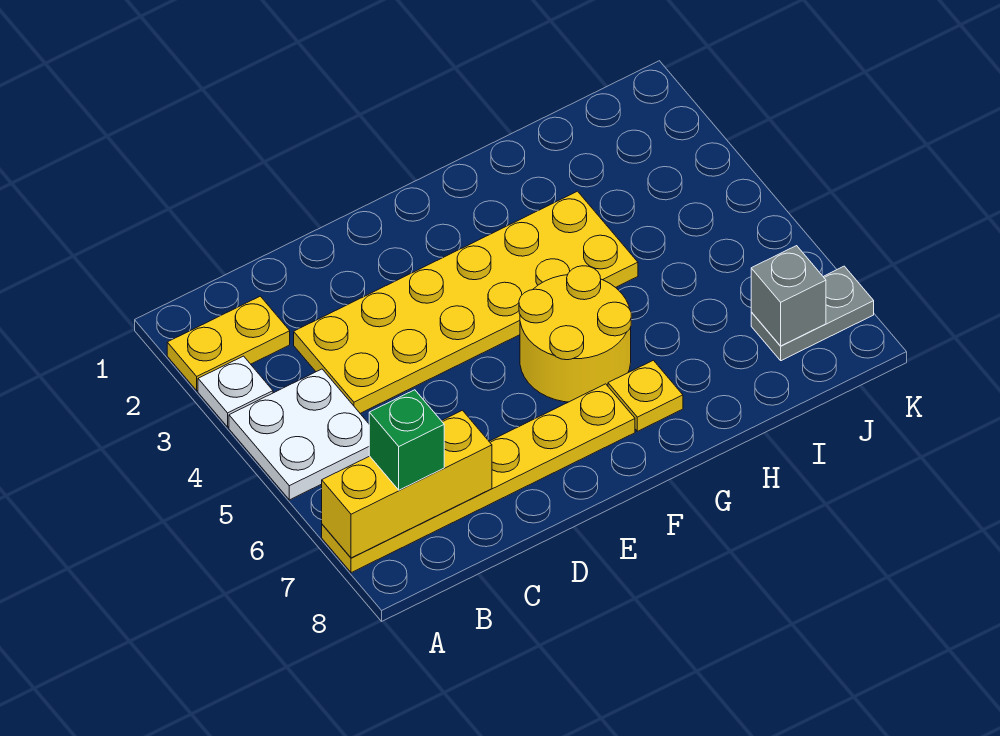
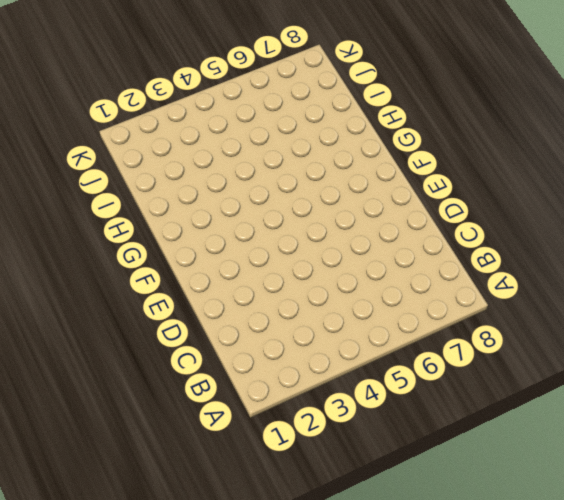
none -> yellow plate A2:B2 level 1
none -> white plate A3 level 1

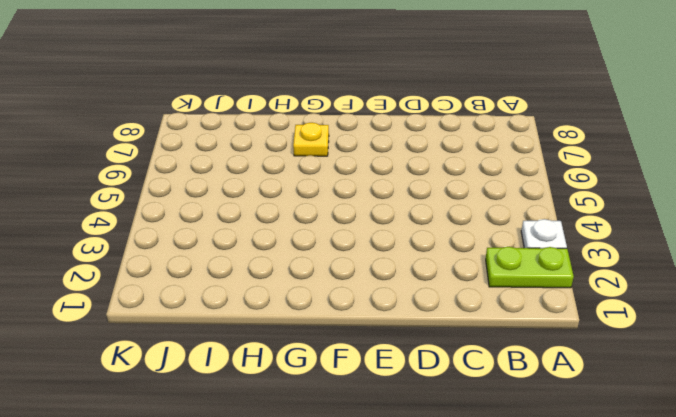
lime plate A2:B2 level 1 -> yellow plate A2:B2 level 1
none -> white plate A4:B5 level 1
none -> yellow plate A7:F7 level 1

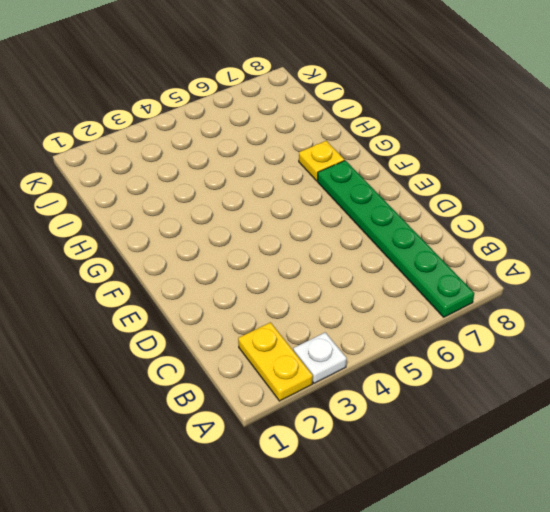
green plate A7:F7 level 1 -> yellow plate A7:F7 level 1
none -> white plate A4:B5 level 1
none -> yellow plate C3:H4 level 1

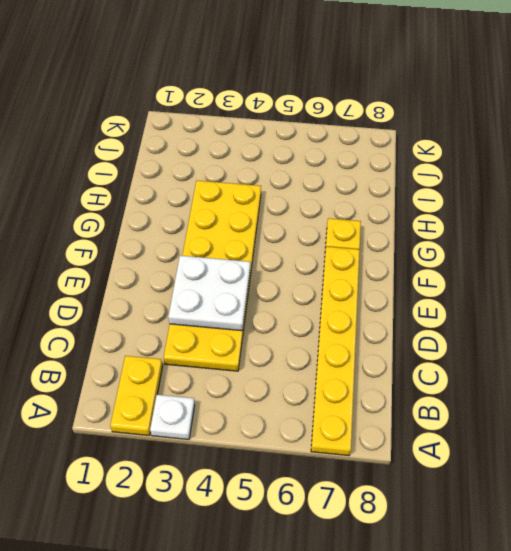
white plate D3:E4 level 2 -> white plate A4:B5 level 1
none -> yellow round brick F5:G6 level 1
none -> grey plate J7:K7 level 1

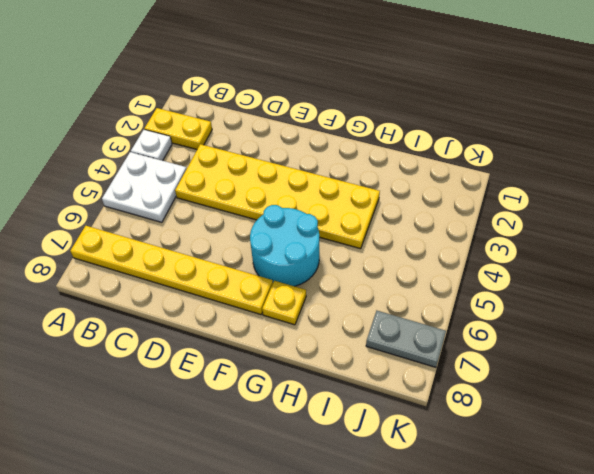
cyan round brick F5:G6 level 1 -> yellow round brick F5:G6 level 1
none -> yellow brick A7:C7 level 2
none -> grey brick J7 level 2

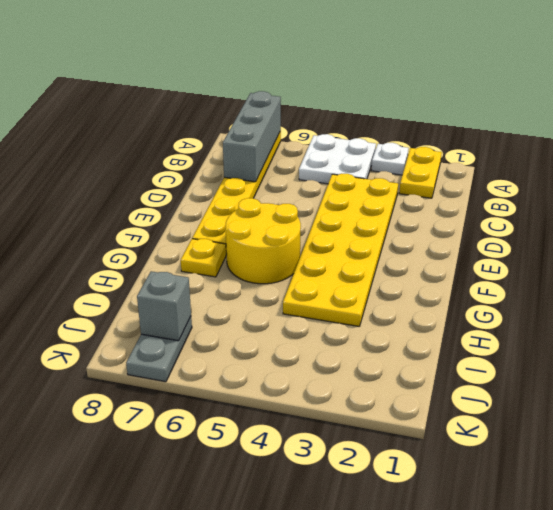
grey brick A7:C7 level 2 -> yellow brick A7:C7 level 2
none -> green brick B7 level 3

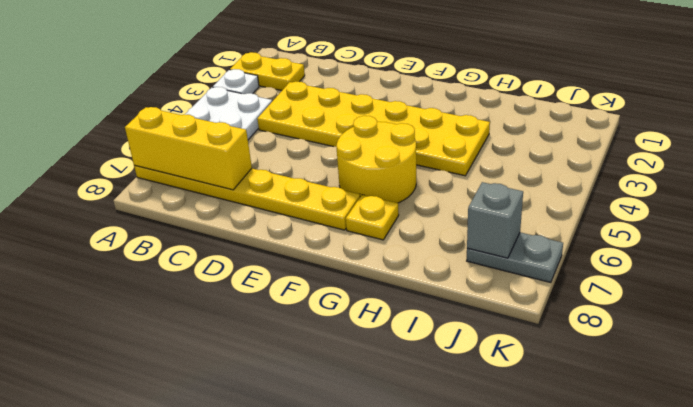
none -> green brick B7 level 3

